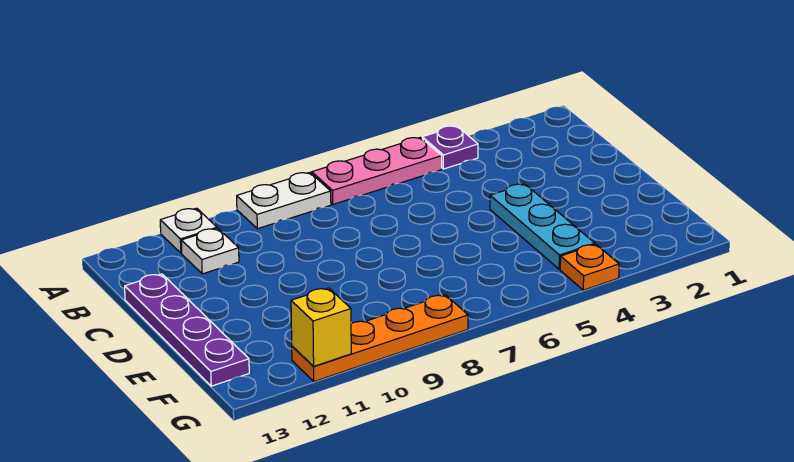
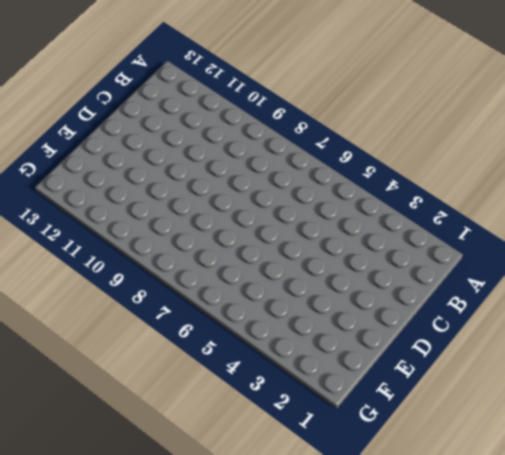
none -> purple plate A4 level 1
none -> pink plate A5:A7 level 1

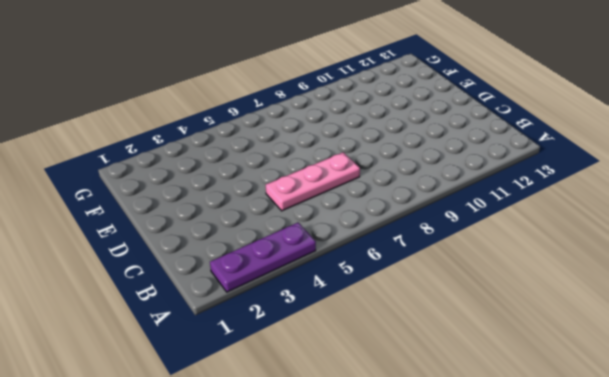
purple plate A2:A4 level 1 -> purple plate A4 level 1
pink plate C5:C7 level 1 -> pink plate A5:A7 level 1
none -> white plate A8:A9 level 1
none -> white plate A11 level 1

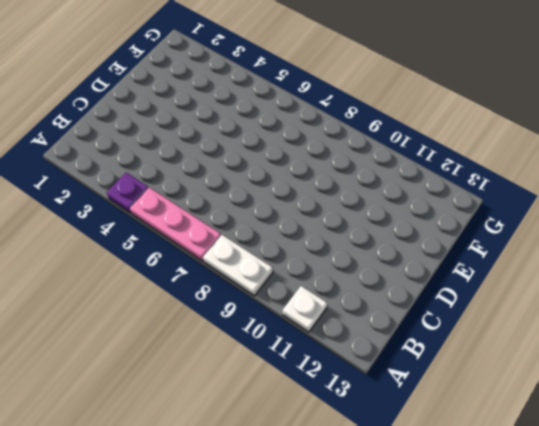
none -> white plate B11 level 1
none -> purple plate C13:F13 level 1

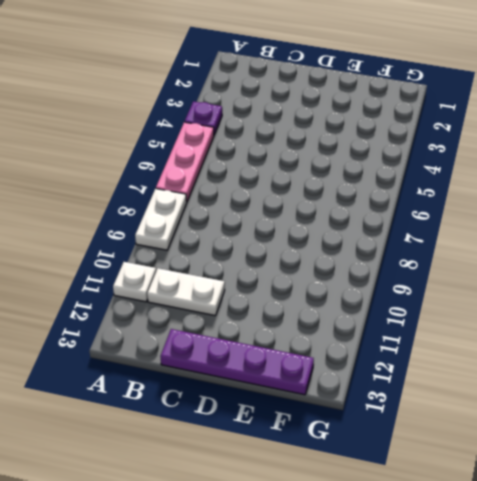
white plate B11:C11 level 1 -> white plate B11 level 1
none -> cyan plate D4:F4 level 1
none -> orange plate G4 level 1

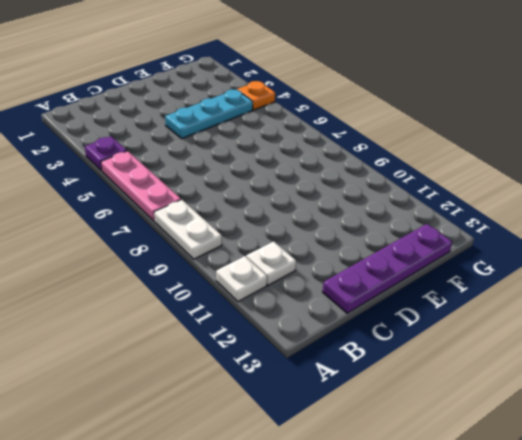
none -> orange plate G8:G11 level 1
none -> yellow brick G11 level 2

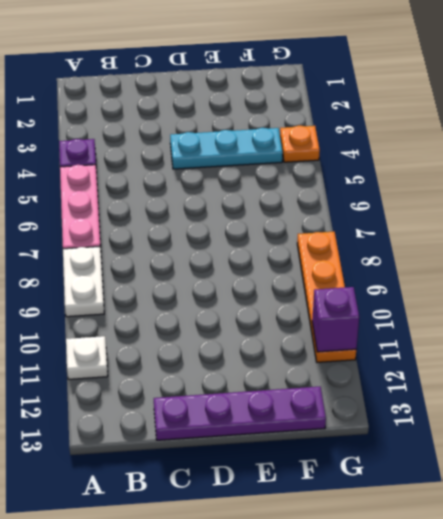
purple brick G11 level 2 -> yellow brick G11 level 2
none -> white plate B11 level 1

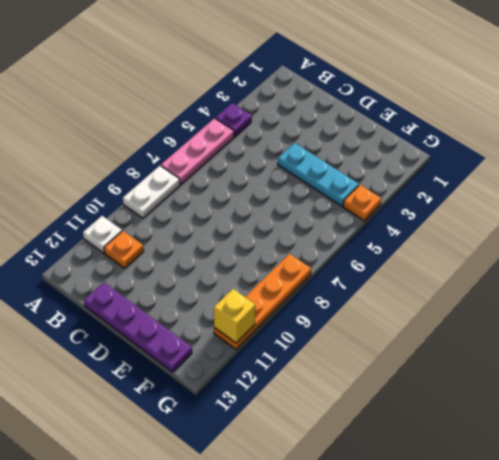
orange plate B11 level 1 -> white plate B11 level 1

